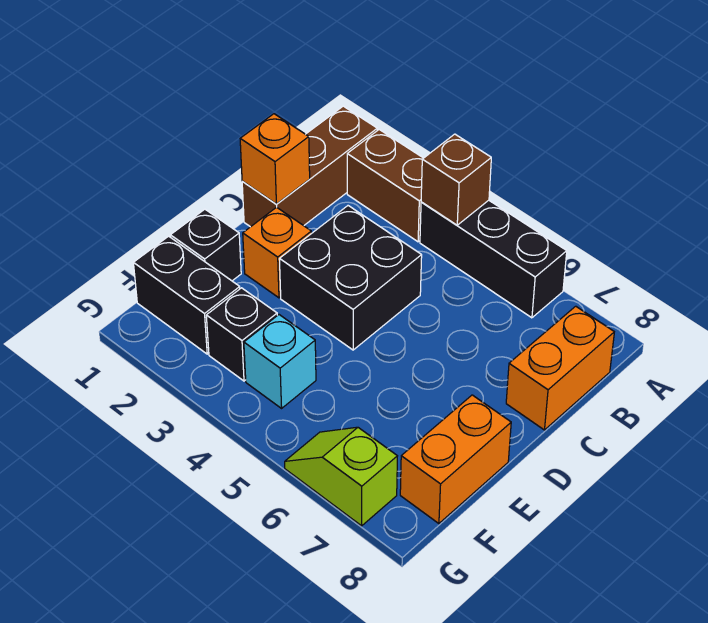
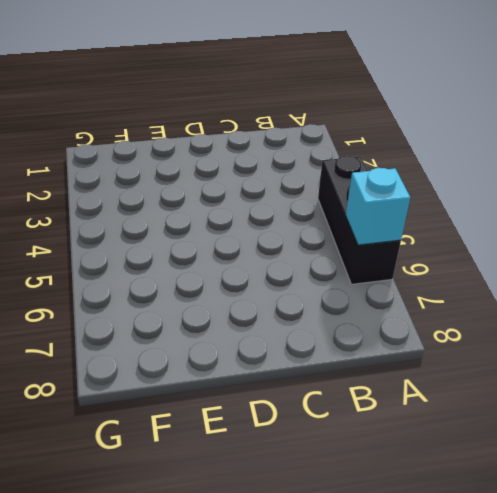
cyan brick A6 level 2 -> cyan brick F4 level 1
none -> brown brick A1:C1 level 1
none -> brown brick A2:A3 level 1
none -> orange brick B8:C8 level 1

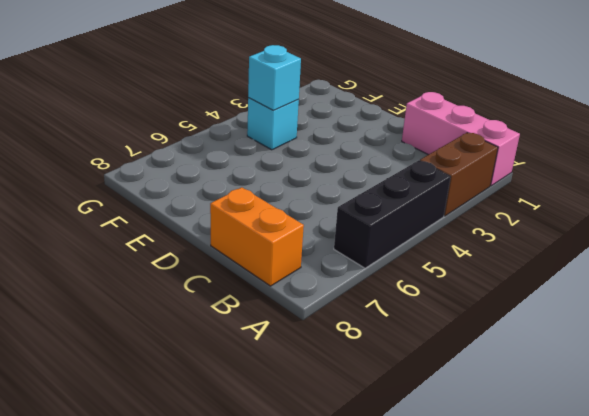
pink brick A1:C1 level 1 -> brown brick A1:C1 level 1
cyan brick F4 level 2 -> none
none -> black brick C3:D4 level 1
none -> orange brick D2 level 1
none -> black brick E1 level 1

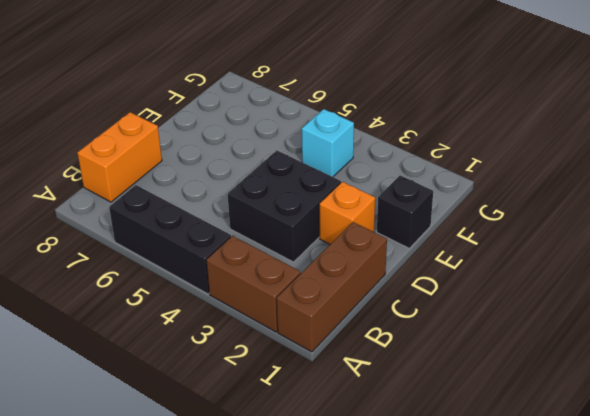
none -> orange brick E8:F8 level 1
none -> black brick F1:F2 level 1
none -> black brick F3 level 1

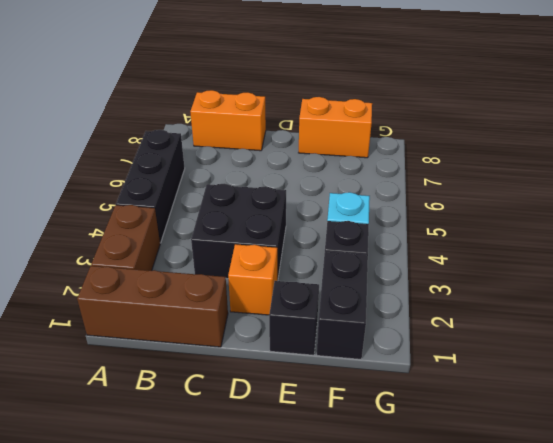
none -> lime slope G6:G7 level 1 top 7
none -> brown brick A4 level 2
none -> orange brick C1 level 2

